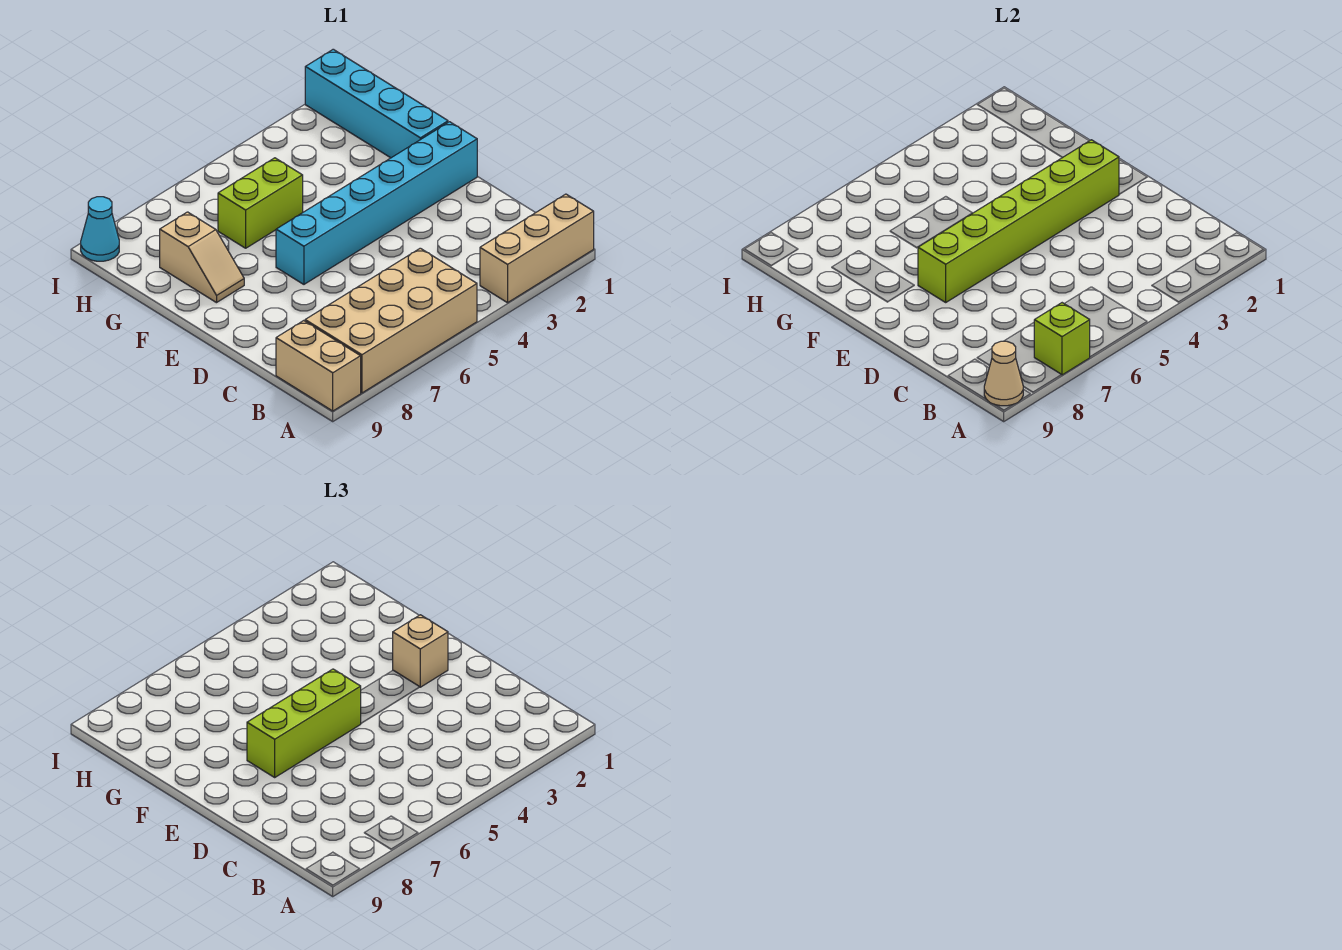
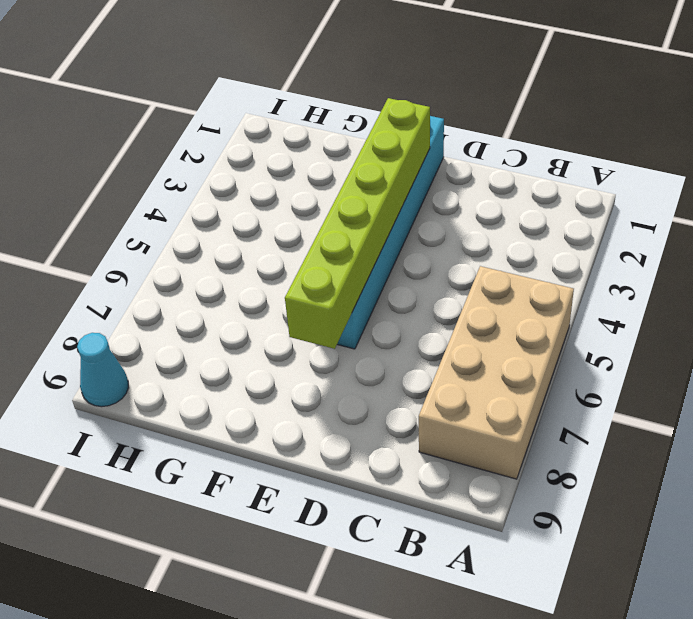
none -> tan brick A1:A3 level 1
none -> tan brick A9:B9 level 1
none -> cyan brick F1:I1 level 1

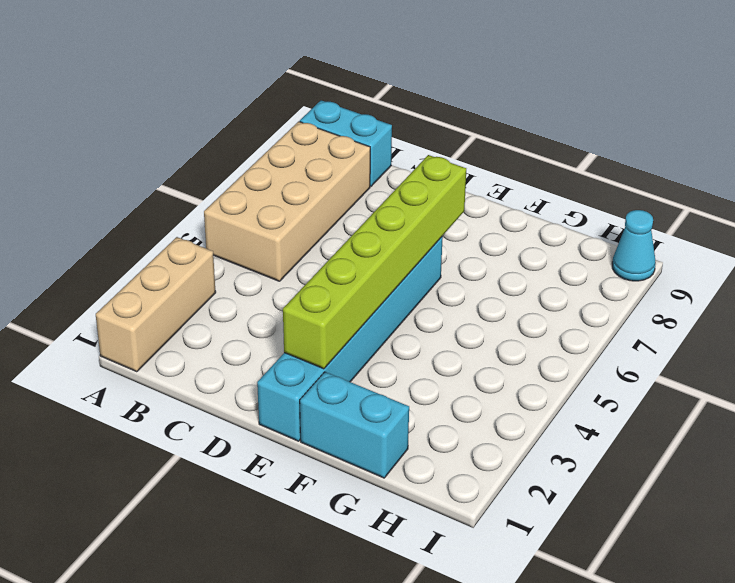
cyan brick A9:B9 level 1 -> tan brick A9:B9 level 1
cyan brick F1:G1 level 1 -> cyan brick F1:I1 level 1
none -> tan slope F8:G8 level 1 top G
none -> lime brick G5:G6 level 1
none -> lime brick A7 level 2

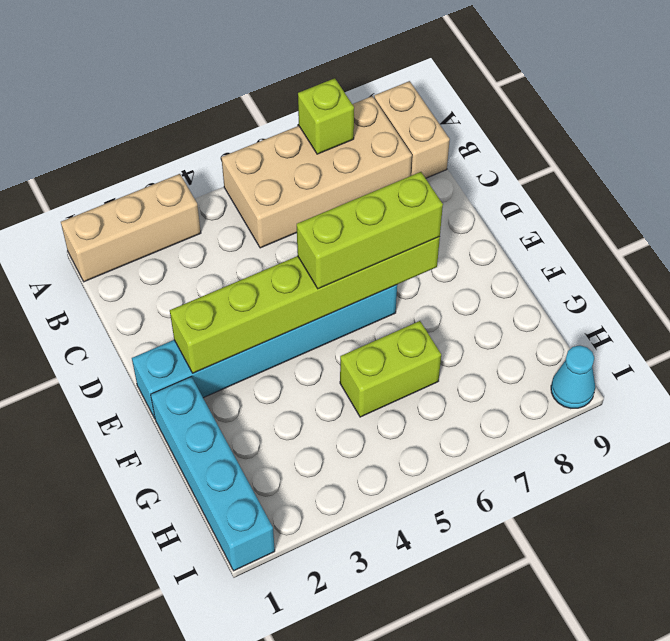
none -> tan slope F8:G8 level 1 top G
none -> tan cone A9 level 2
none -> tan brick E2 level 3

